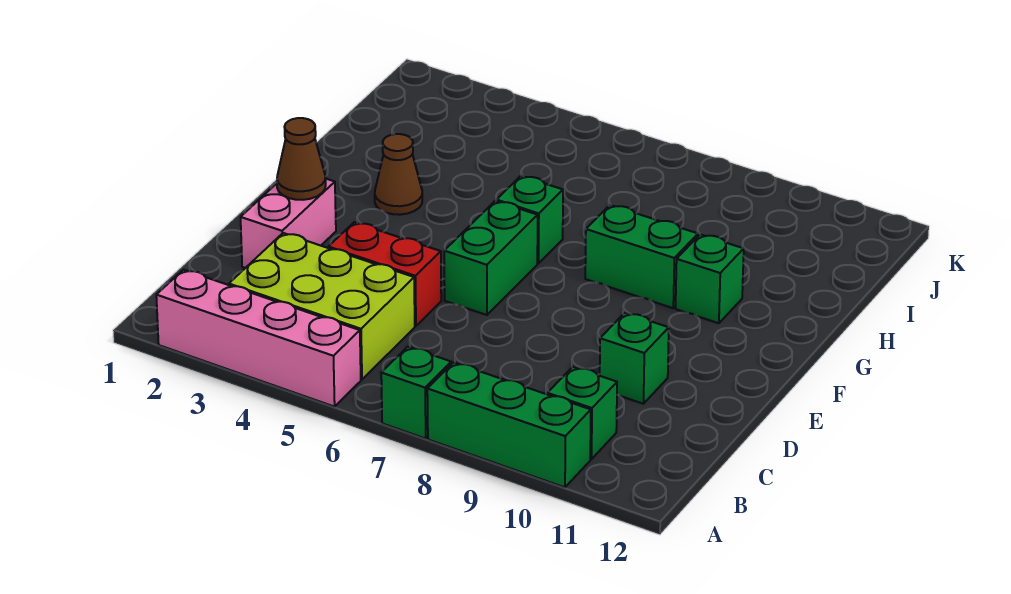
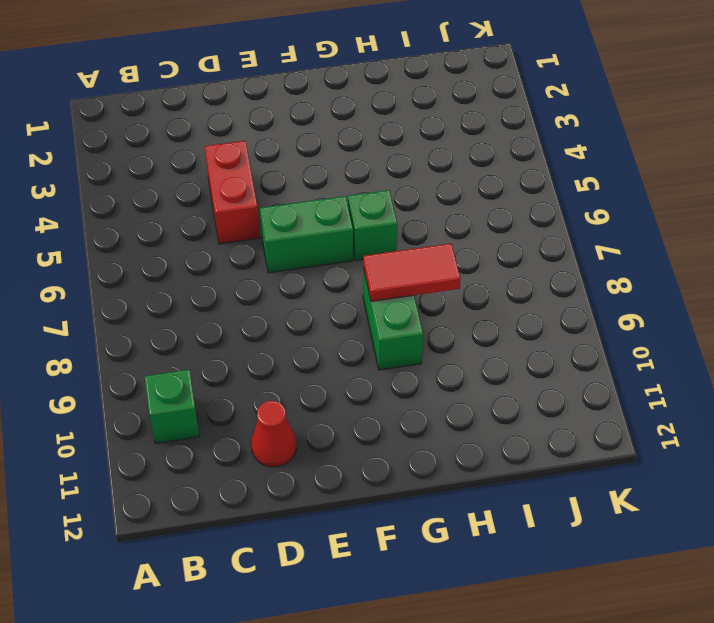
red cone D11 level 1 -> none
red tile G8:H8 level 2 -> none
none -> pink brick A2:A5 level 1
none -> green brick A7 level 1
none -> green brick A8:A10 level 1

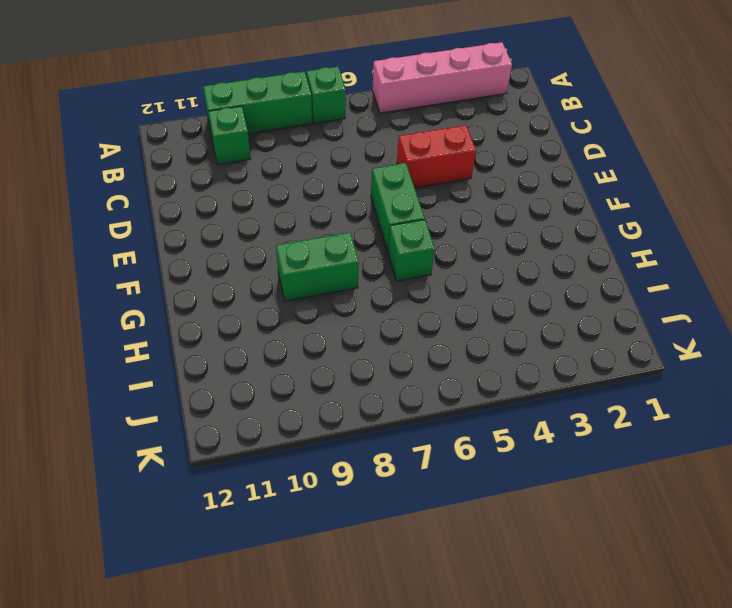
none -> lime brick B3:C5 level 1
none -> pink brick D2:E2 level 1
none -> green brick D10 level 1

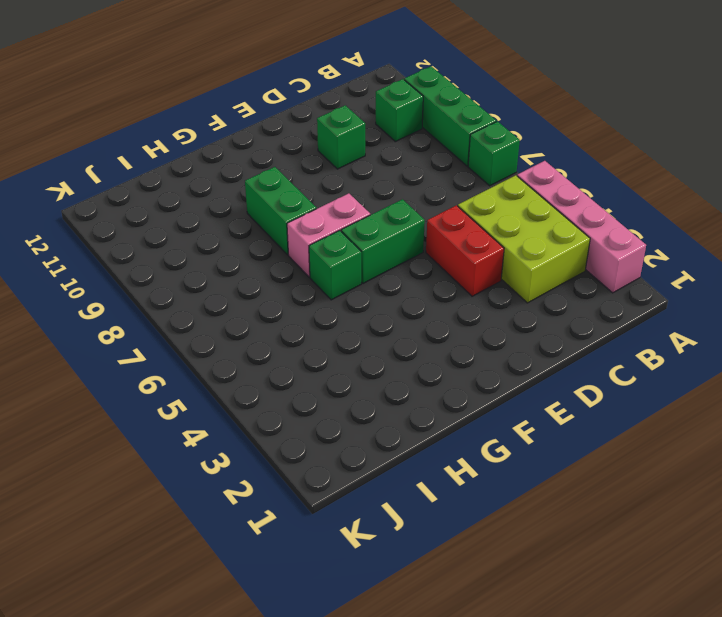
pink brick F7:G7 level 1 -> pink brick D2:E2 level 1
none -> brown cone G3 level 1
none -> green brick G10 level 1
none -> brown cone E2 level 2

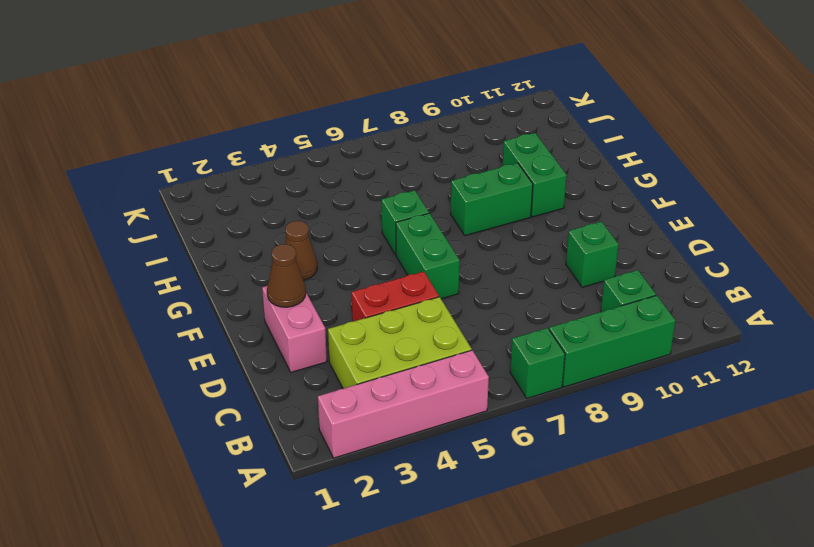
green brick G10:H10 level 1 -> green brick G10 level 1

